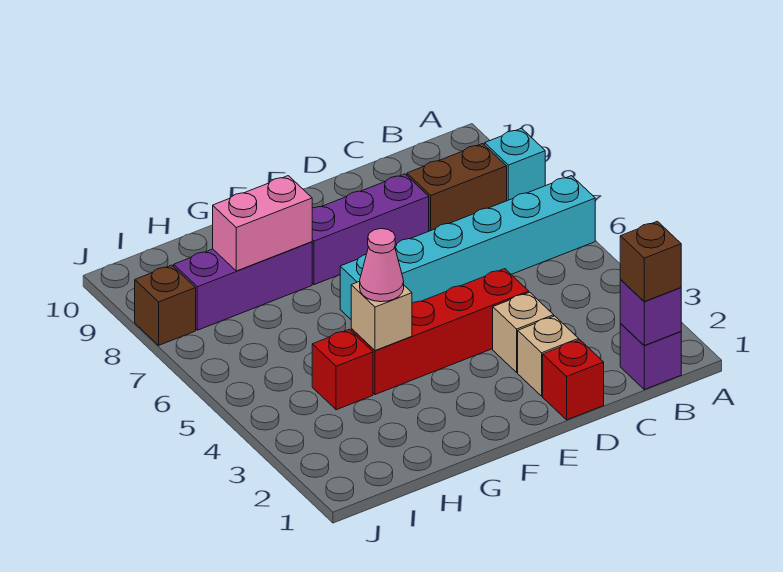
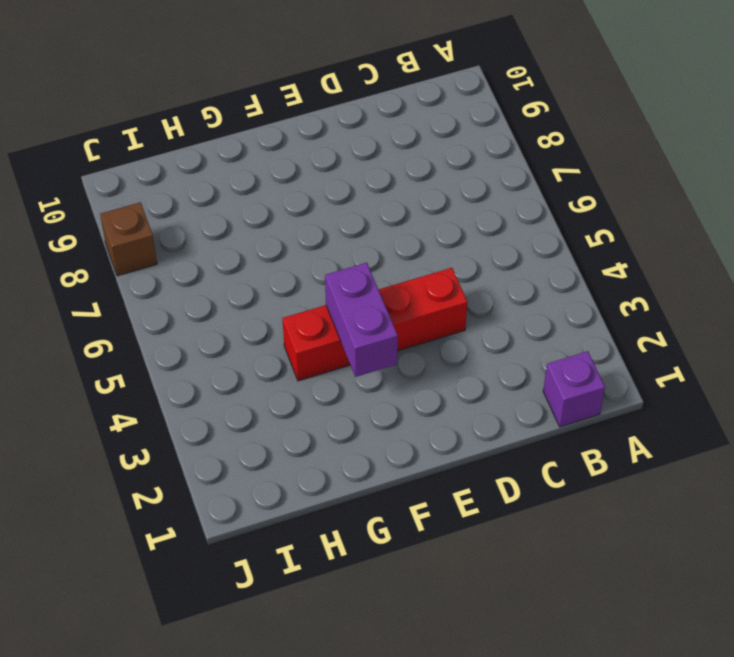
purple brick F3:F4 level 2 -> none
none -> cyan brick A6:F6 level 1
none -> cyan brick A8 level 1
none -> brown brick B8:C8 level 1

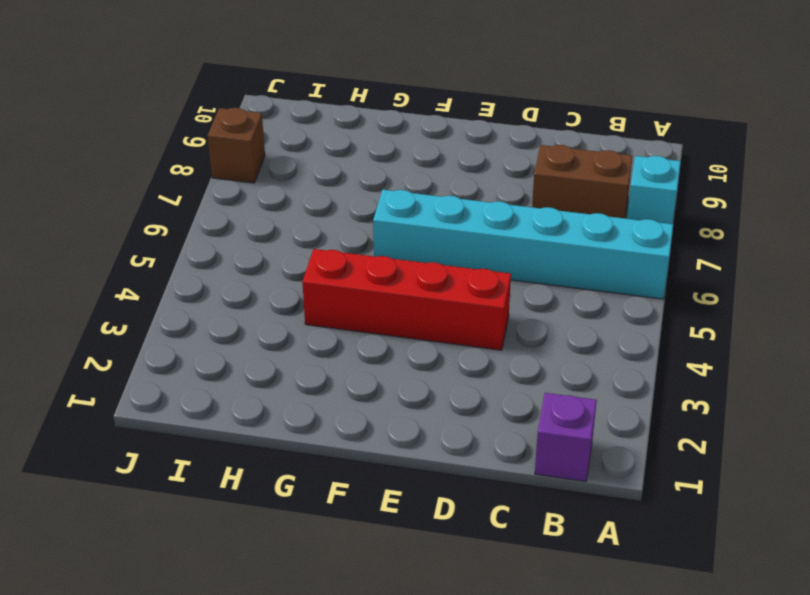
none -> red brick D1 level 1
none -> tan brick D2 level 1
none -> tan brick D3 level 1

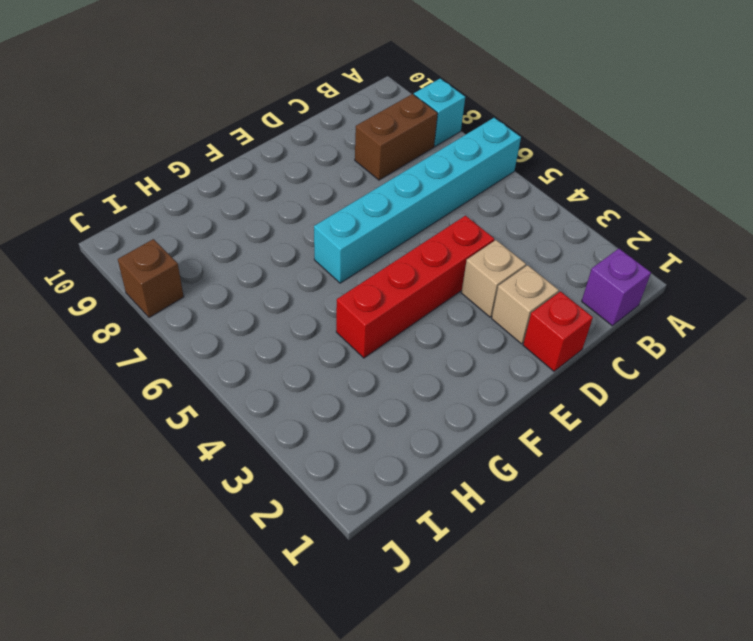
none -> purple brick D8:F8 level 1
none -> purple brick G8:I8 level 1
none -> red brick H4 level 1

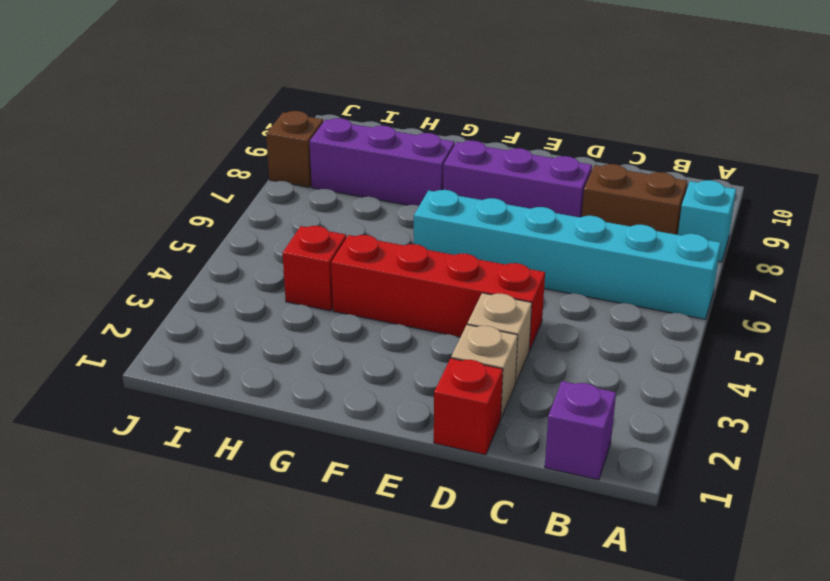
none -> purple brick B1 level 2
none -> tan brick G4 level 2
none -> pink brick G8:H8 level 2

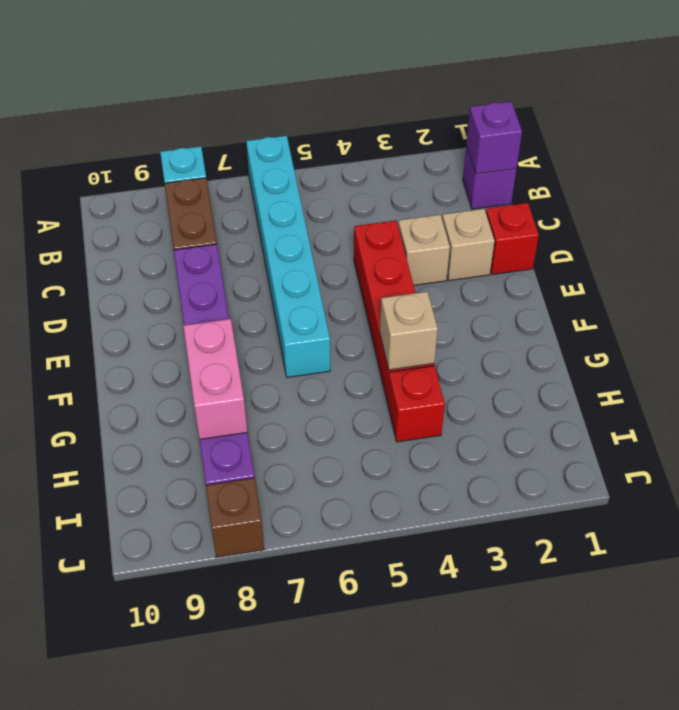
none -> brown brick B1 level 3
none -> pink cone G4 level 3

